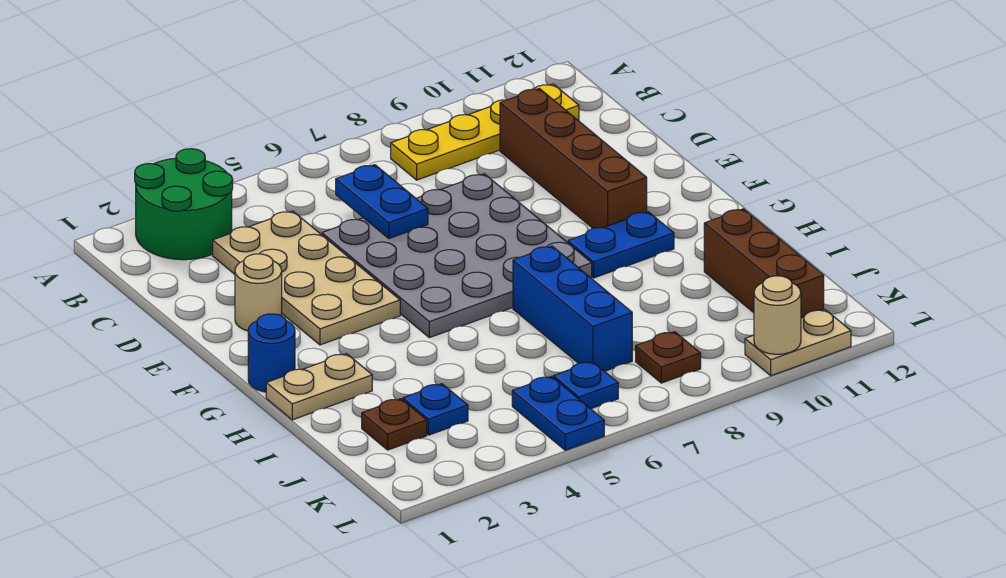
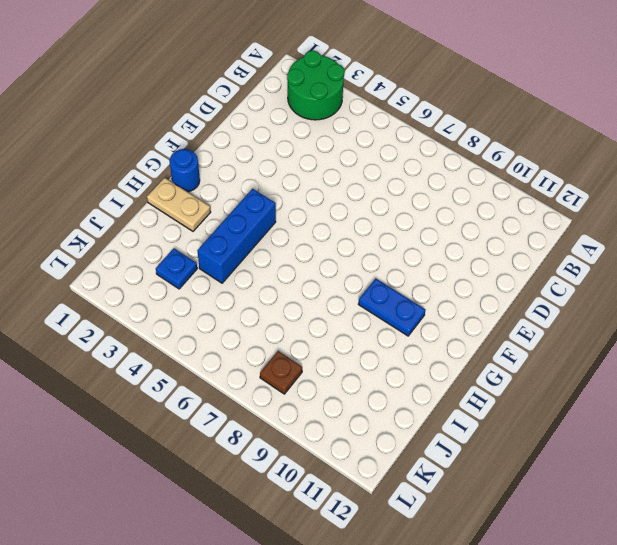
blue brick G4:I4 level 1 -> blue brick H7:J7 level 1
none -> yellow plate B8:B11 level 1
none -> tan plate C3:F4 level 1
none -> brown brick C10:F10 level 1

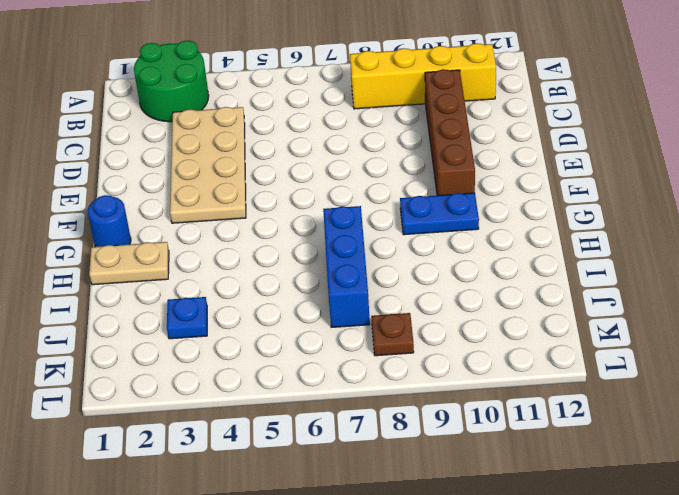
yellow brick B8:B11 level 1 -> yellow plate B8:B11 level 1
none -> grey plate D5:G8 level 1
none -> tan round brick E2 level 1
none -> brown brick I11:K11 level 1

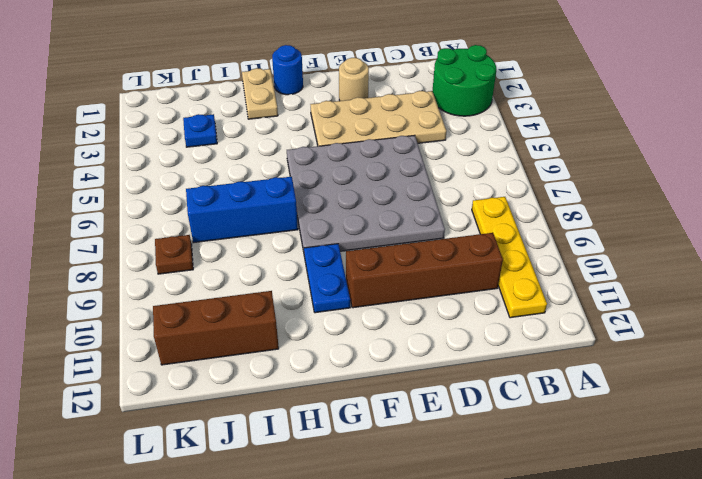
none -> brown plate J2 level 1
none -> blue plate K5:L5 level 1
none -> blue plate K6 level 1

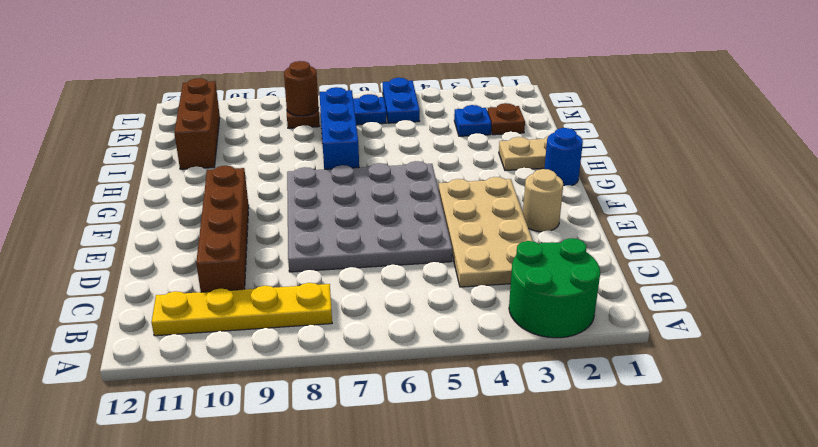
brown round brick K8 level 2 -> none
none -> blue plate G9:G10 level 1
none -> tan plate L10:L11 level 1
none -> blue plate C6:D6 level 2

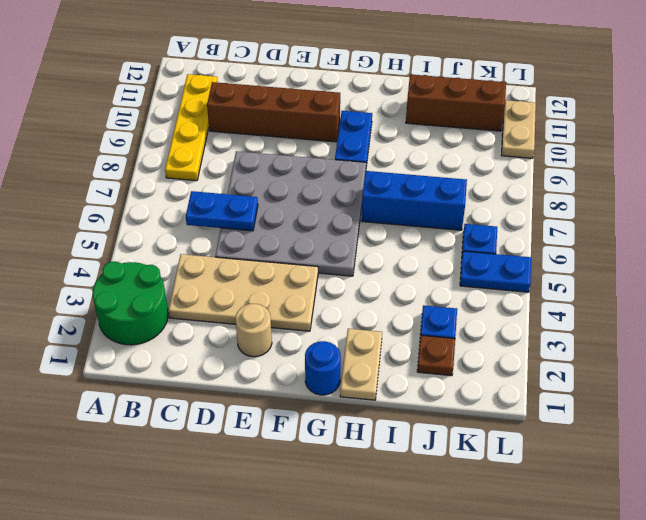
none -> brown plate K8 level 1
none -> tan round brick L10 level 2

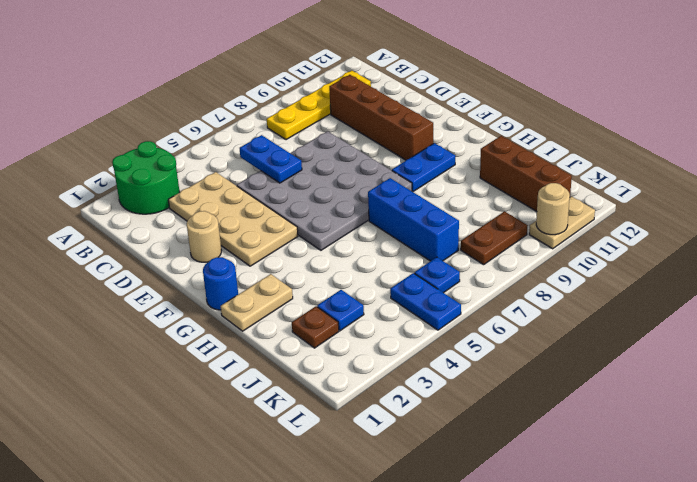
brown plate K8:K9 level 1 -> brown plate K8 level 1

